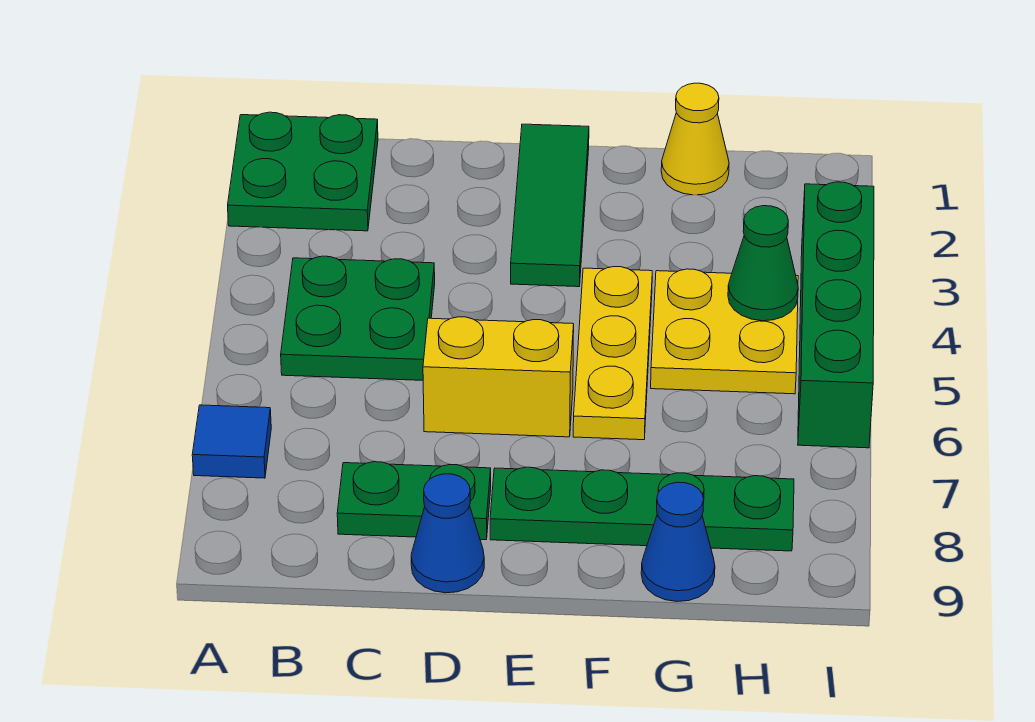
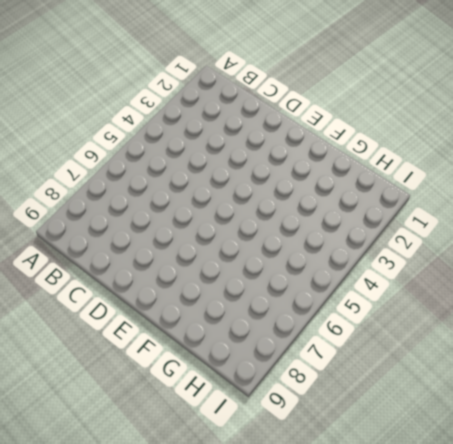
none -> green plate A1:B2 level 1
none -> blue tile A7 level 1
none -> green plate B4:C5 level 1

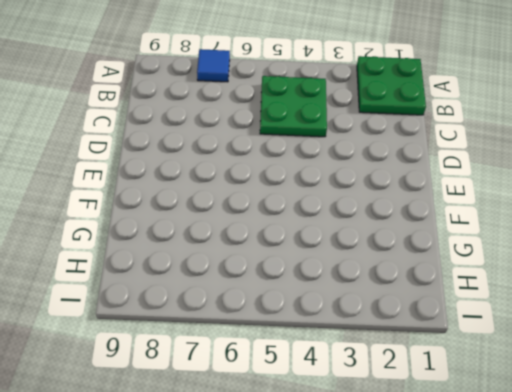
none -> green plate C8:D8 level 1
none -> yellow brick D6:E6 level 1
none -> blue cone D9 level 1

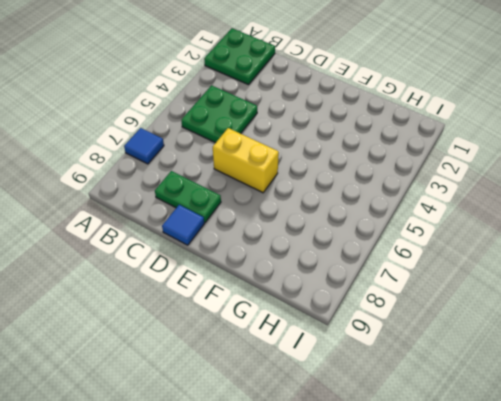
blue tile D9 level 1 -> blue cone D9 level 1
none -> green tile E1:E3 level 1
none -> green plate E8:H8 level 1
none -> yellow plate F4:F6 level 1

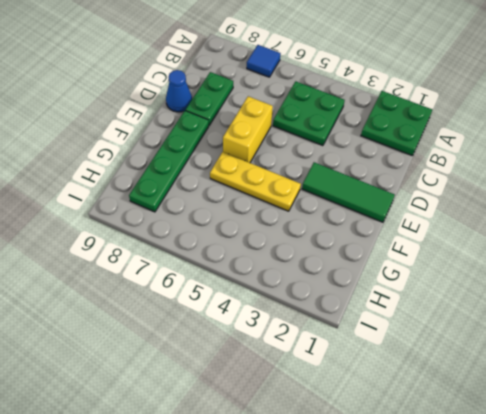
none -> yellow cone G1 level 1
none -> yellow plate G4:H5 level 1
none -> blue cone G9 level 1

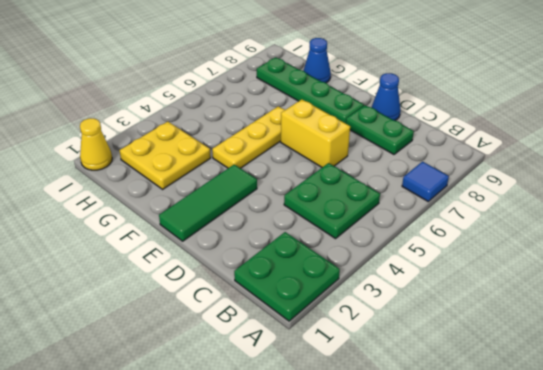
yellow plate G2:H3 level 1 -> yellow plate G4:H5 level 1
yellow cone I1 level 1 -> yellow cone G1 level 1
none -> green brick I3:I6 level 1
none -> green cone H4 level 2

